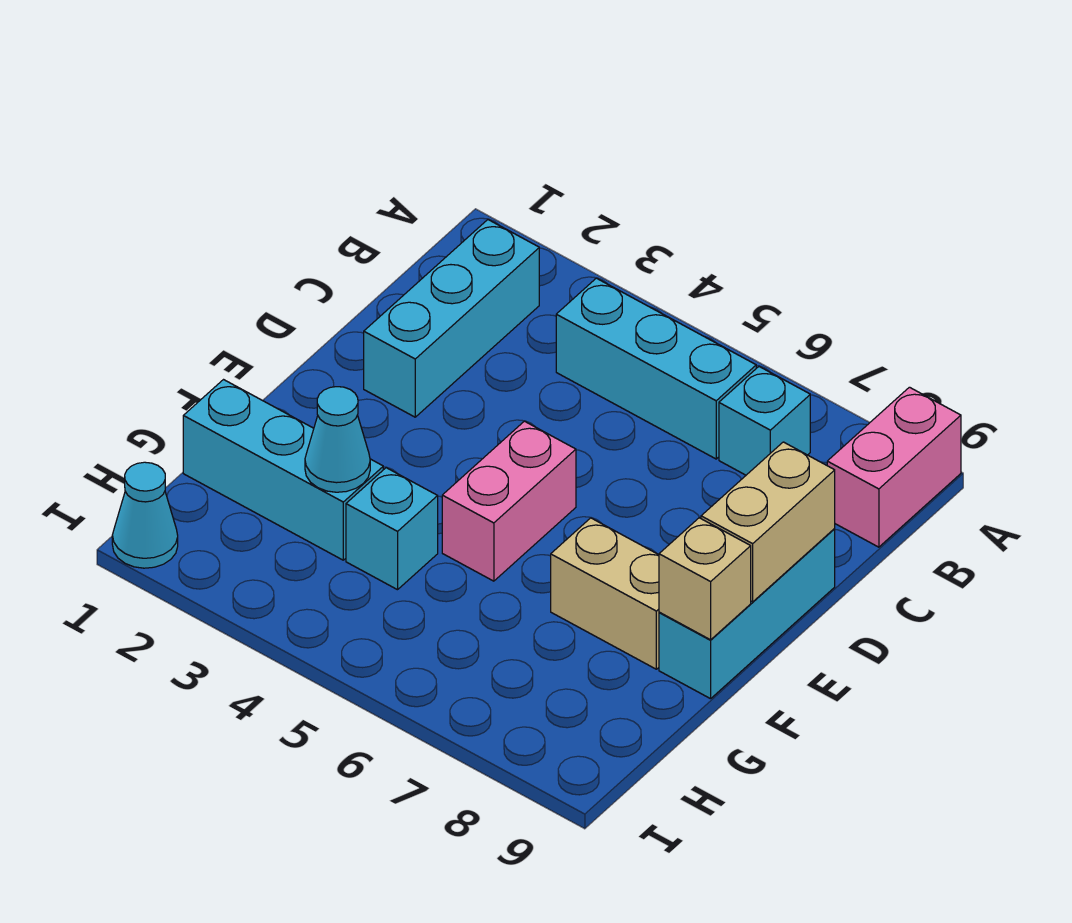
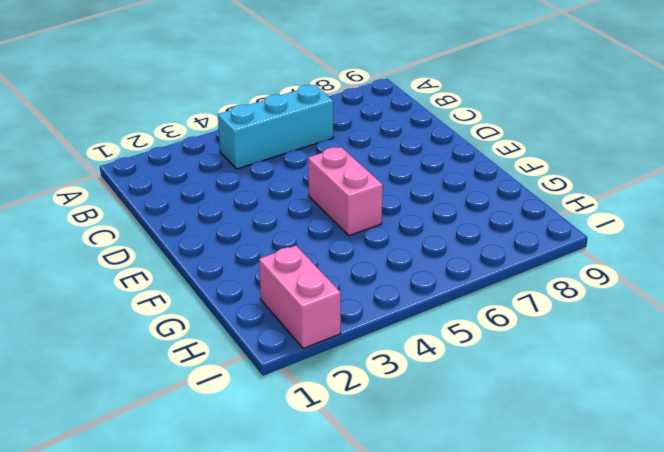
pink brick H2:I2 level 1 -> pink brick A9:B9 level 1
none -> cyan brick B2:D2 level 1
none -> cyan brick B7 level 1
none -> cyan brick D9:F9 level 1

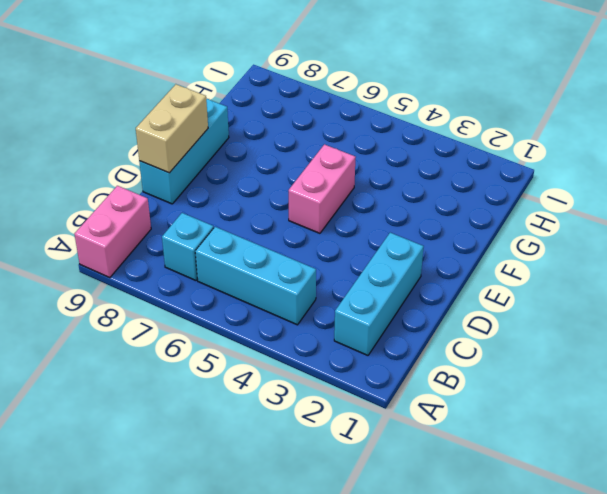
none -> tan brick F7:F8 level 1
none -> cyan brick G1:G3 level 1
none -> cyan brick G4 level 1

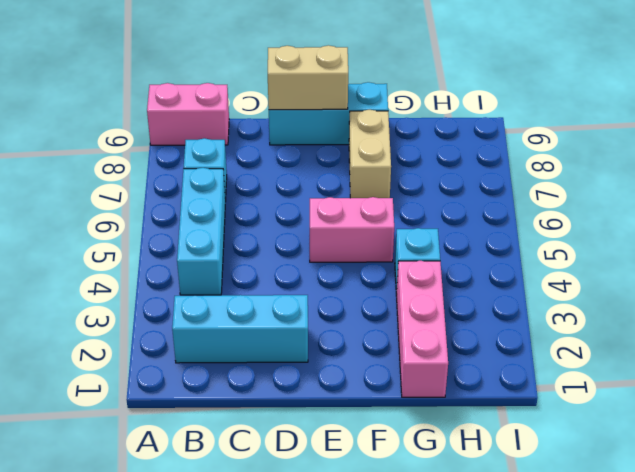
pink brick G1:G3 level 1 -> cyan brick G1:G3 level 1
none -> cyan cone I1 level 1
none -> tan brick F9 level 2
none -> cyan cone G3 level 2

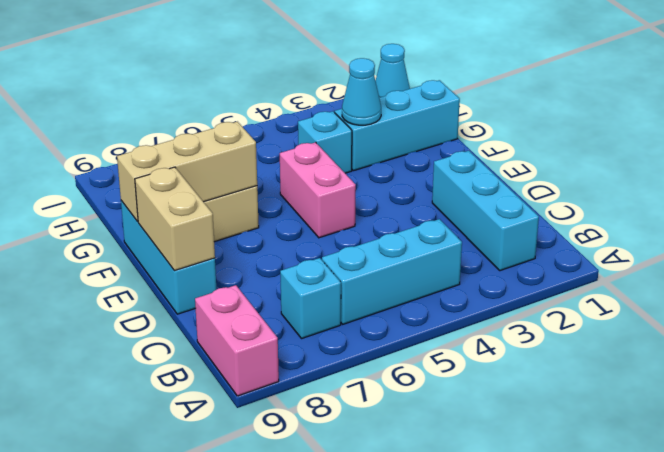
tan brick F7:F9 level 2 -> tan brick F9 level 2

